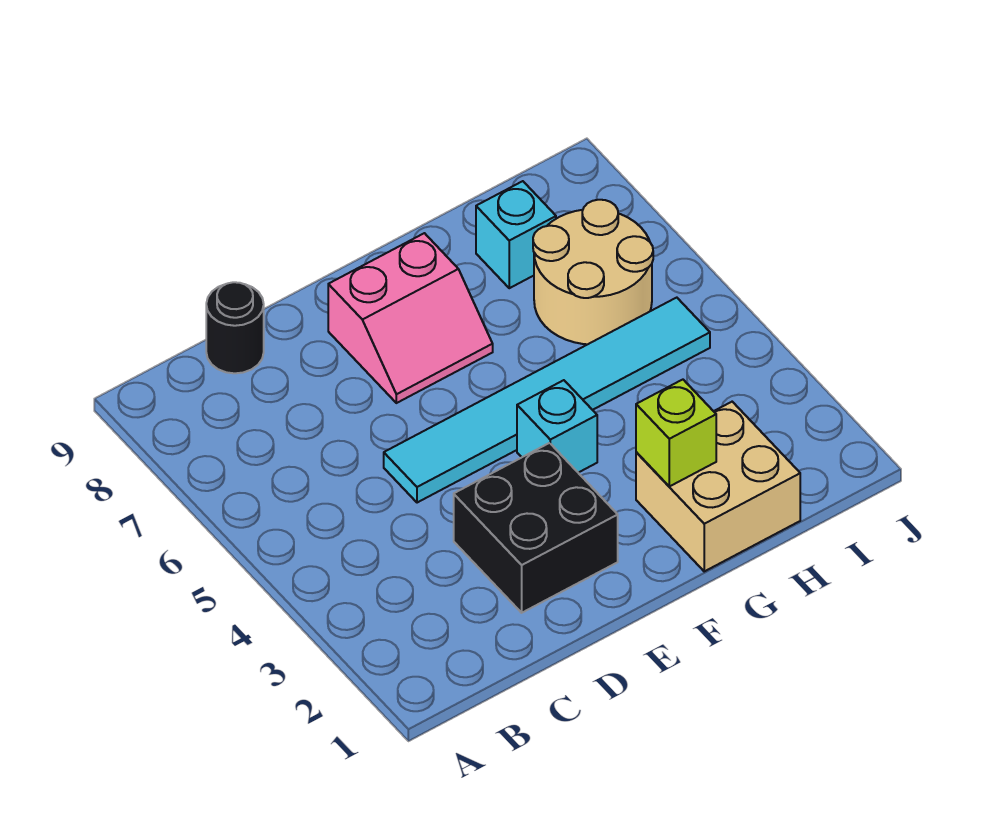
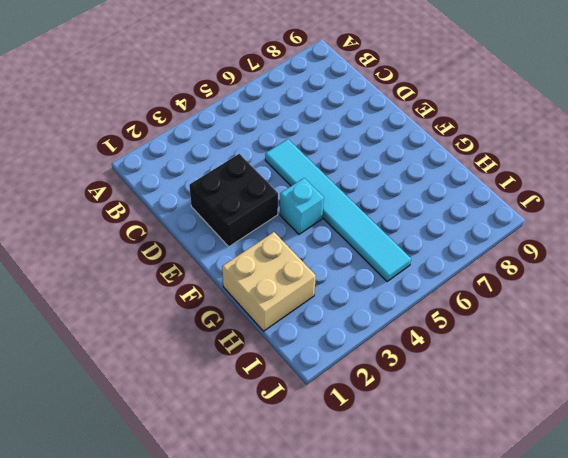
none -> black round brick C9 level 1
none -> pink slope E7:F8 level 1 top 8

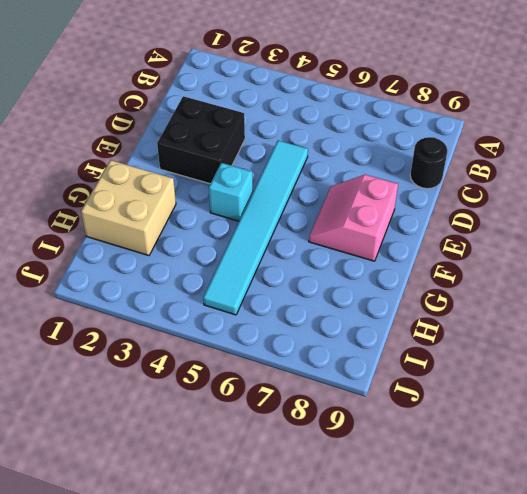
none -> tan round brick H6:I7 level 1
none -> cyan brick H8 level 1

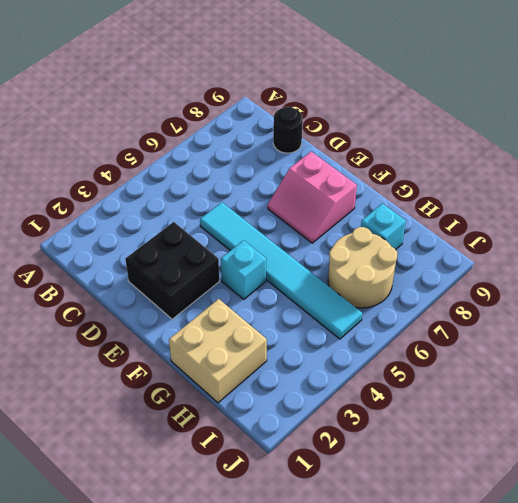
none -> lime brick G2 level 2

